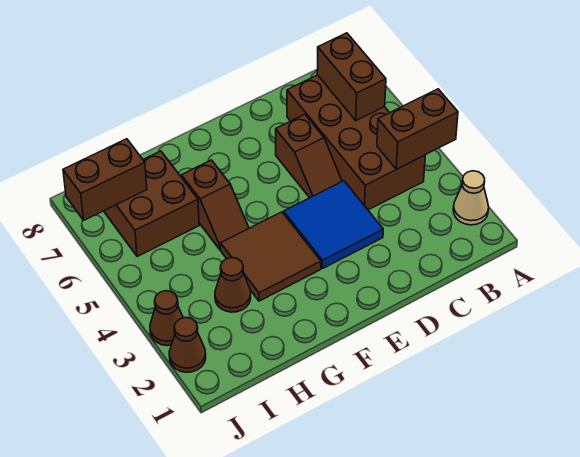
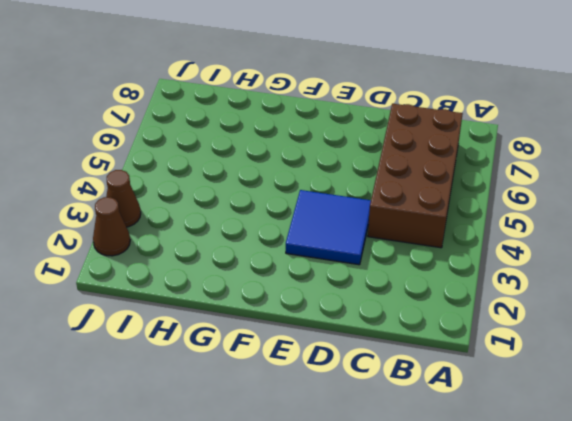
none -> tan cone A2 level 1
none -> brown slope D5:D6 level 1 top 6
none -> brown tile F3:G4 level 1

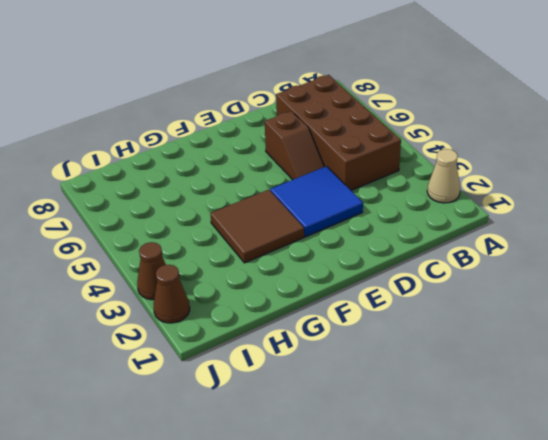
none -> brown slope G5:G6 level 1 top 6
none -> brown cone H3 level 1
none -> brown brick H6:I7 level 1

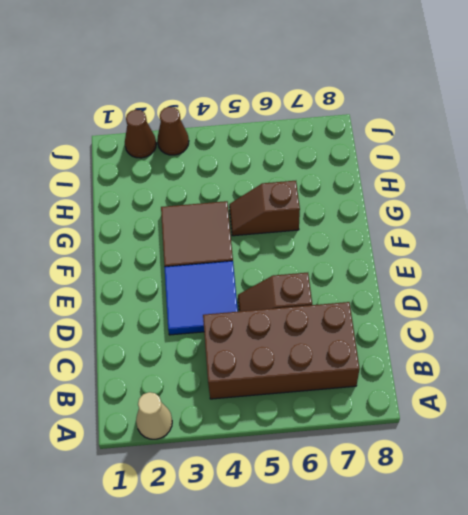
none -> brown cone H3 level 1
none -> brown brick H6:I7 level 1
none -> brown brick A4:B4 level 2

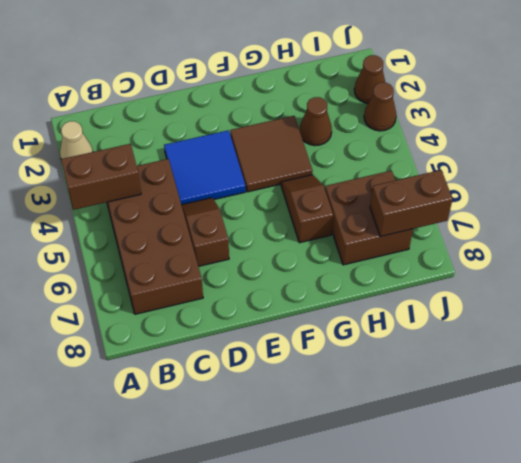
none -> brown brick B6:B7 level 2

